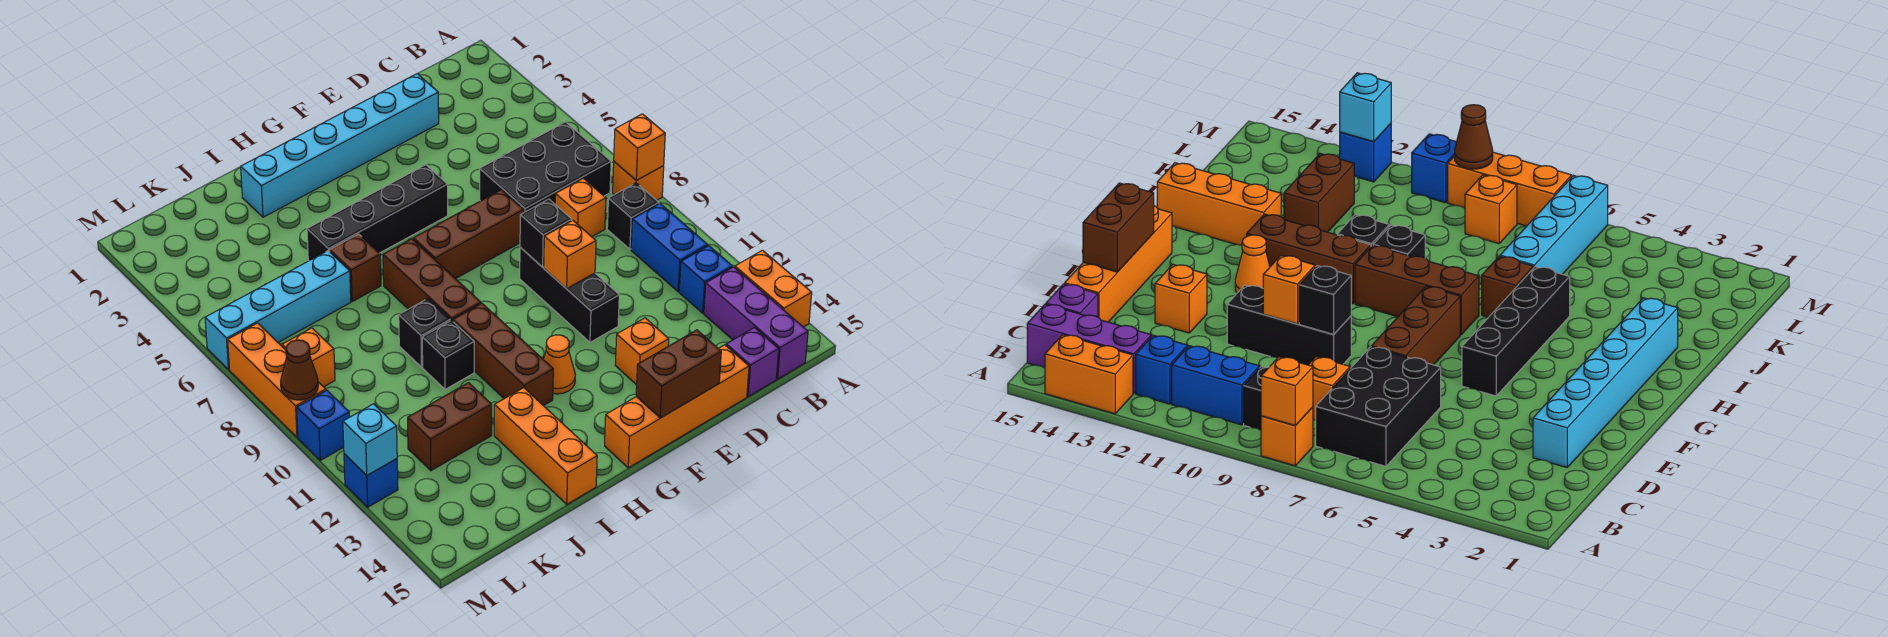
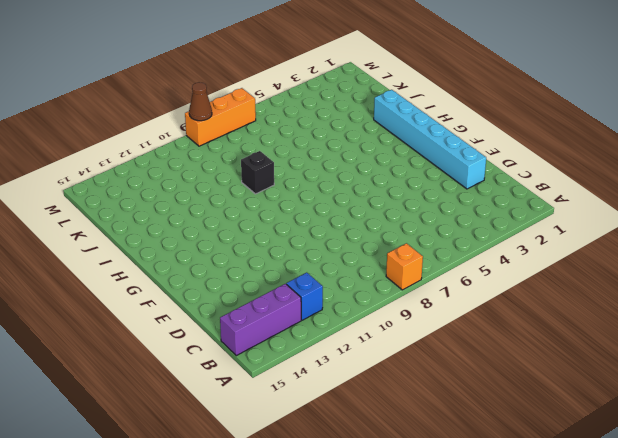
none -> orange brick A13:A14 level 1
none -> black brick B6:D7 level 1
none -> black brick B9 level 1
none -> blue brick B10:B11 level 1

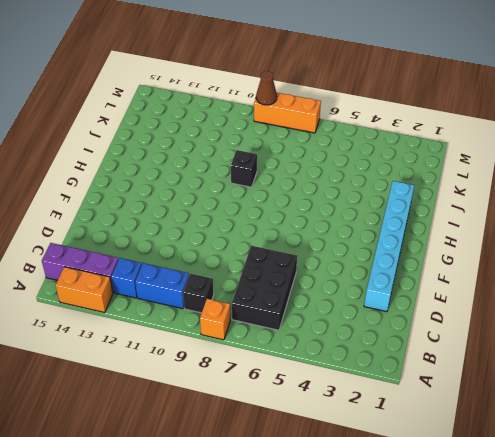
none -> orange brick C8 level 1
none -> purple brick C15 level 1
none -> orange brick D15:G15 level 1
none -> brown brick E7:G7 level 1

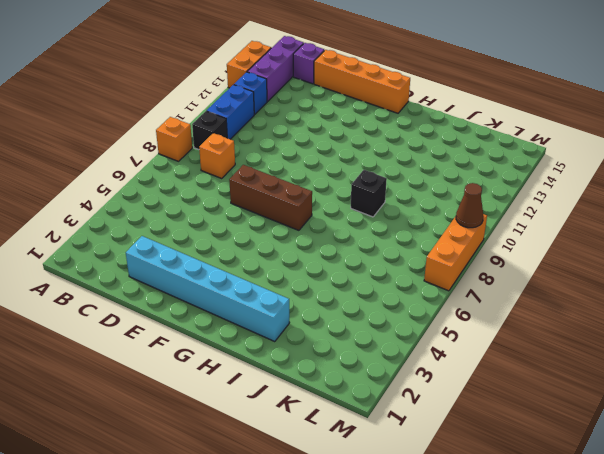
none -> black brick B6:D7 level 1
none -> black brick E9:E11 level 1
none -> orange brick E13 level 1
none -> black brick F5:I5 level 1

